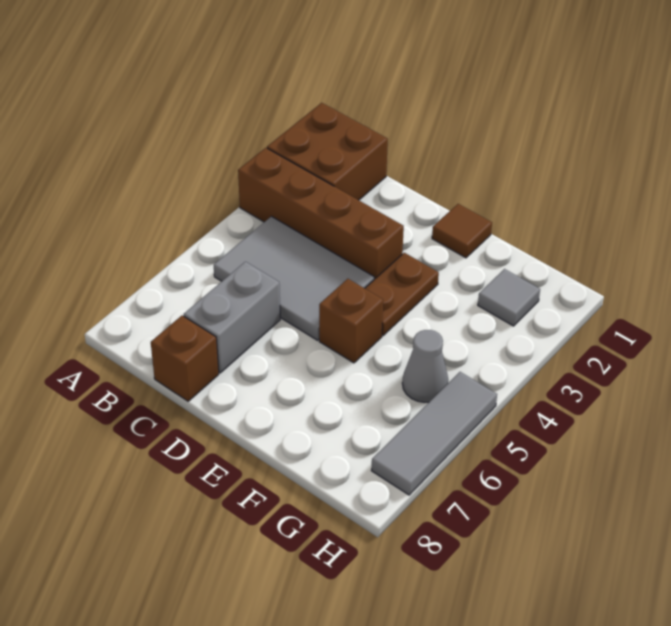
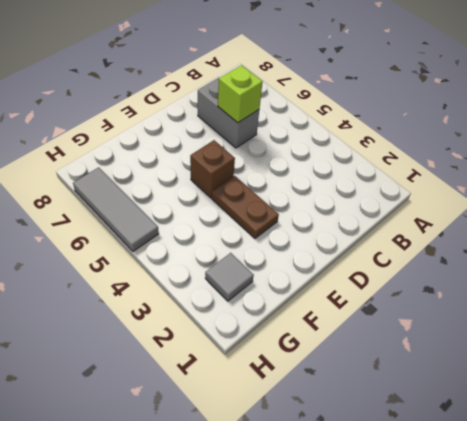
lime brick C6 level 2 -> none
none -> brown brick A1:B2 level 1
none -> brown brick A3:D3 level 1

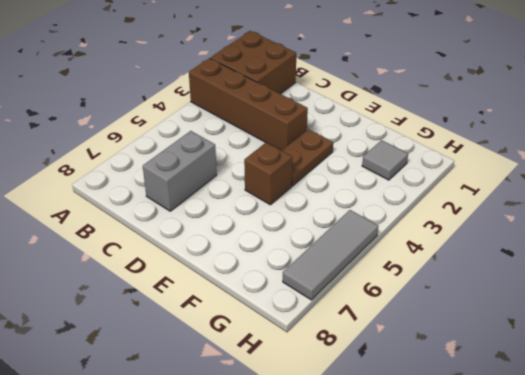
none -> grey tile B4:D5 level 1
none -> brown brick C8 level 1

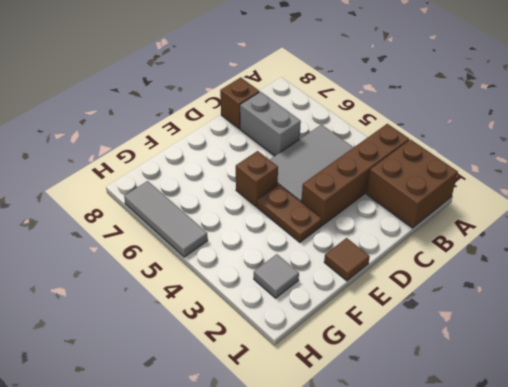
none -> grey cone G5 level 1

